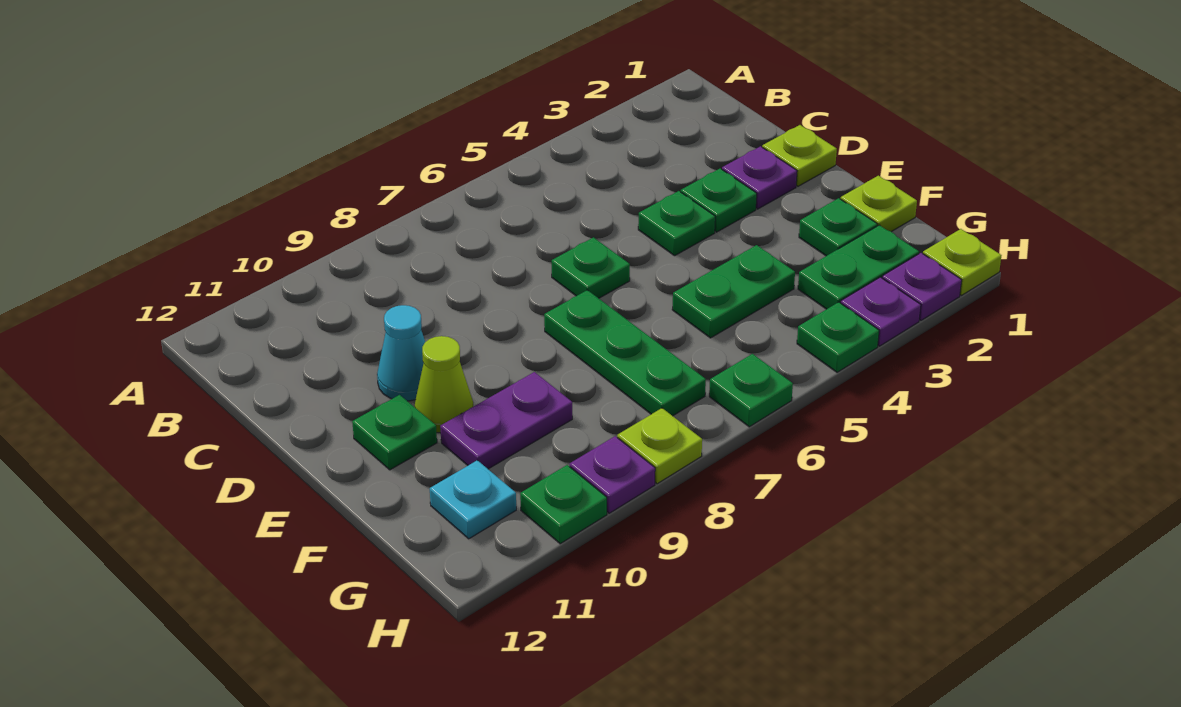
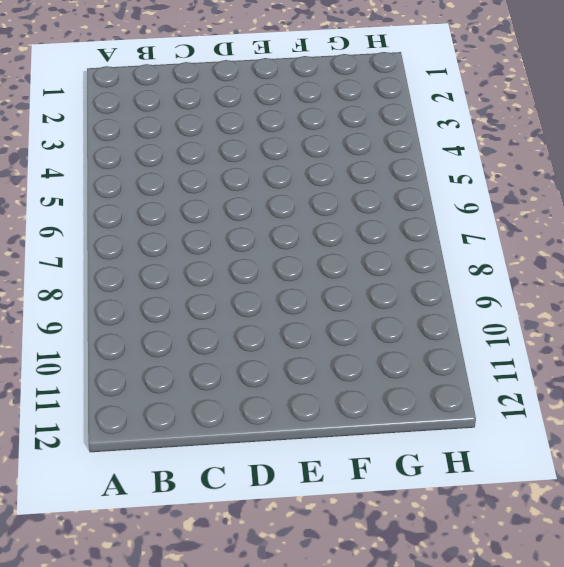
none -> lime plate D1 level 1
none -> purple plate D2 level 1
none -> green plate D3 level 1

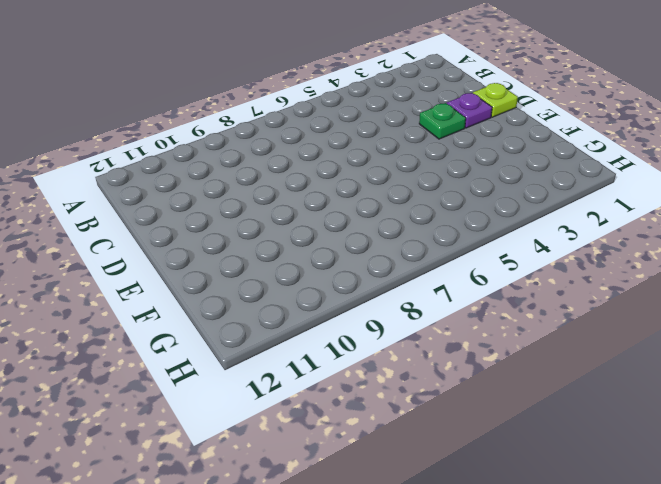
none -> green plate D4 level 1
none -> green plate D6 level 1
none -> cyan cone D10 level 1

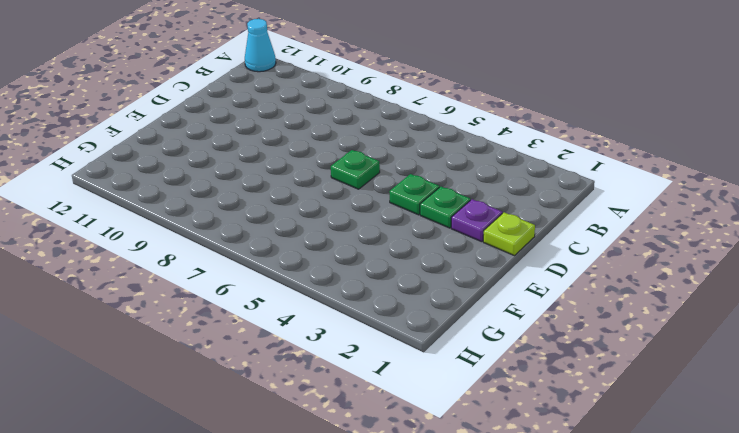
cyan cone A12 level 1 -> cyan cone D10 level 1
none -> green plate E7:G7 level 1
none -> lime cone E10 level 1
none -> green plate E11 level 1

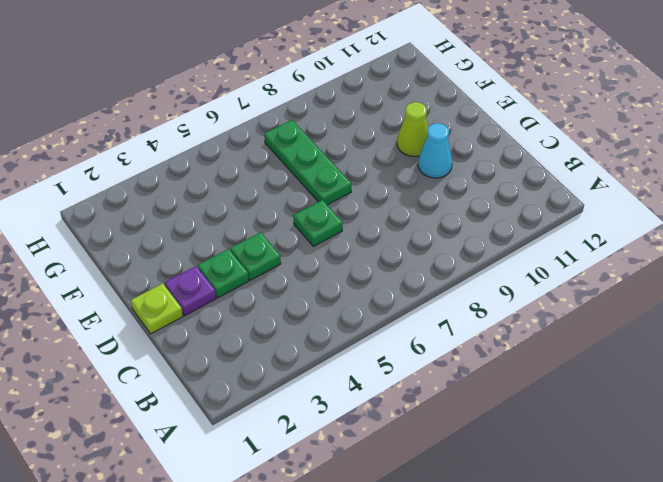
none -> green plate E11 level 1
none -> lime plate F1 level 1
none -> green plate F2 level 1

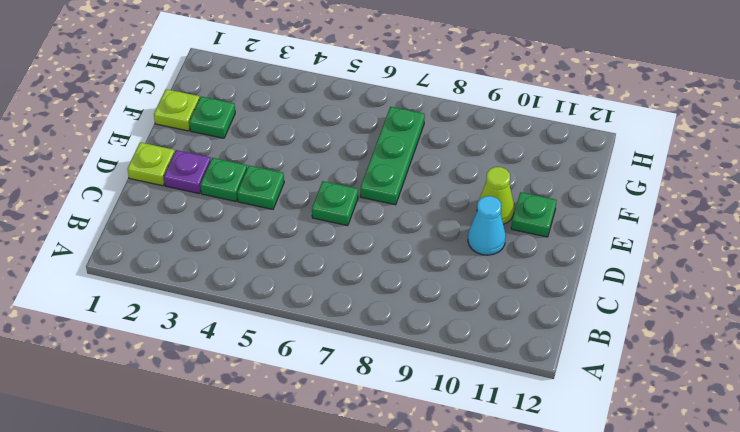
none -> green plate F4:F5 level 1
none -> purple plate F9:F10 level 1
none -> green plate G2:G3 level 1

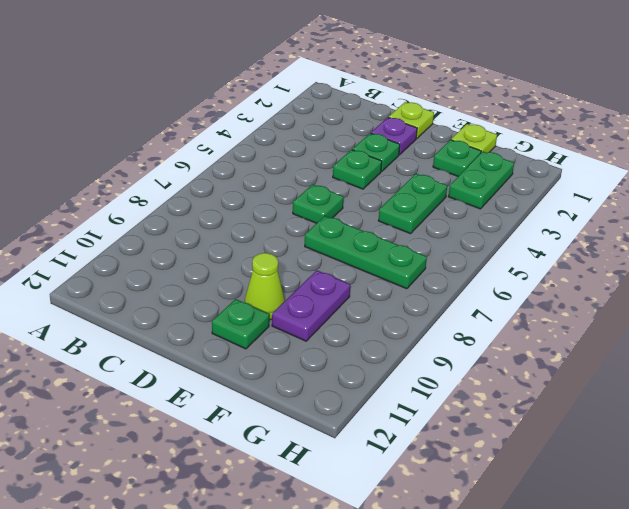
none -> cyan cone D10 level 1
none -> cyan plate G11 level 1
none -> lime plate H1 level 1

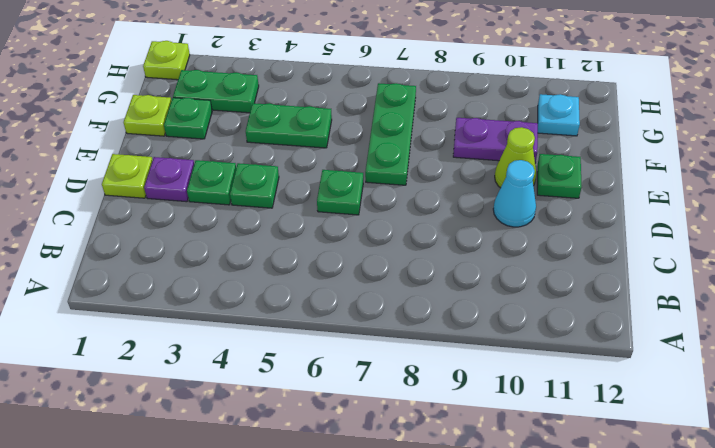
none -> purple plate H2 level 1
none -> purple plate H3 level 1
none -> green plate H4 level 1

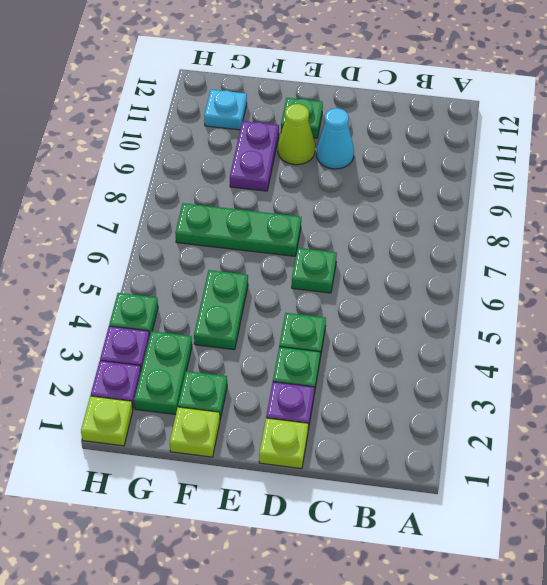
none -> green plate H6 level 1
none -> lime plate H8 level 1
none -> purple plate H9 level 1

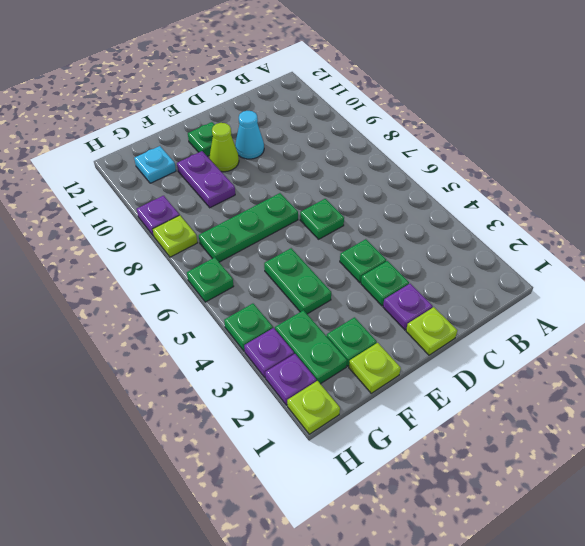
none -> green plate H10 level 1

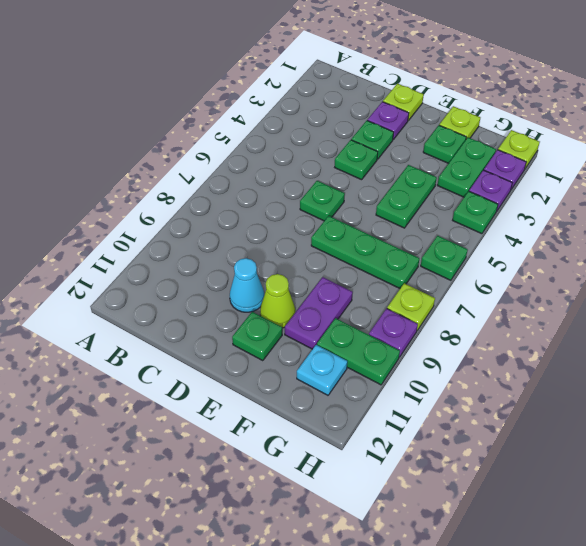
green plate G10:H10 level 1 -> green plate H10 level 1

